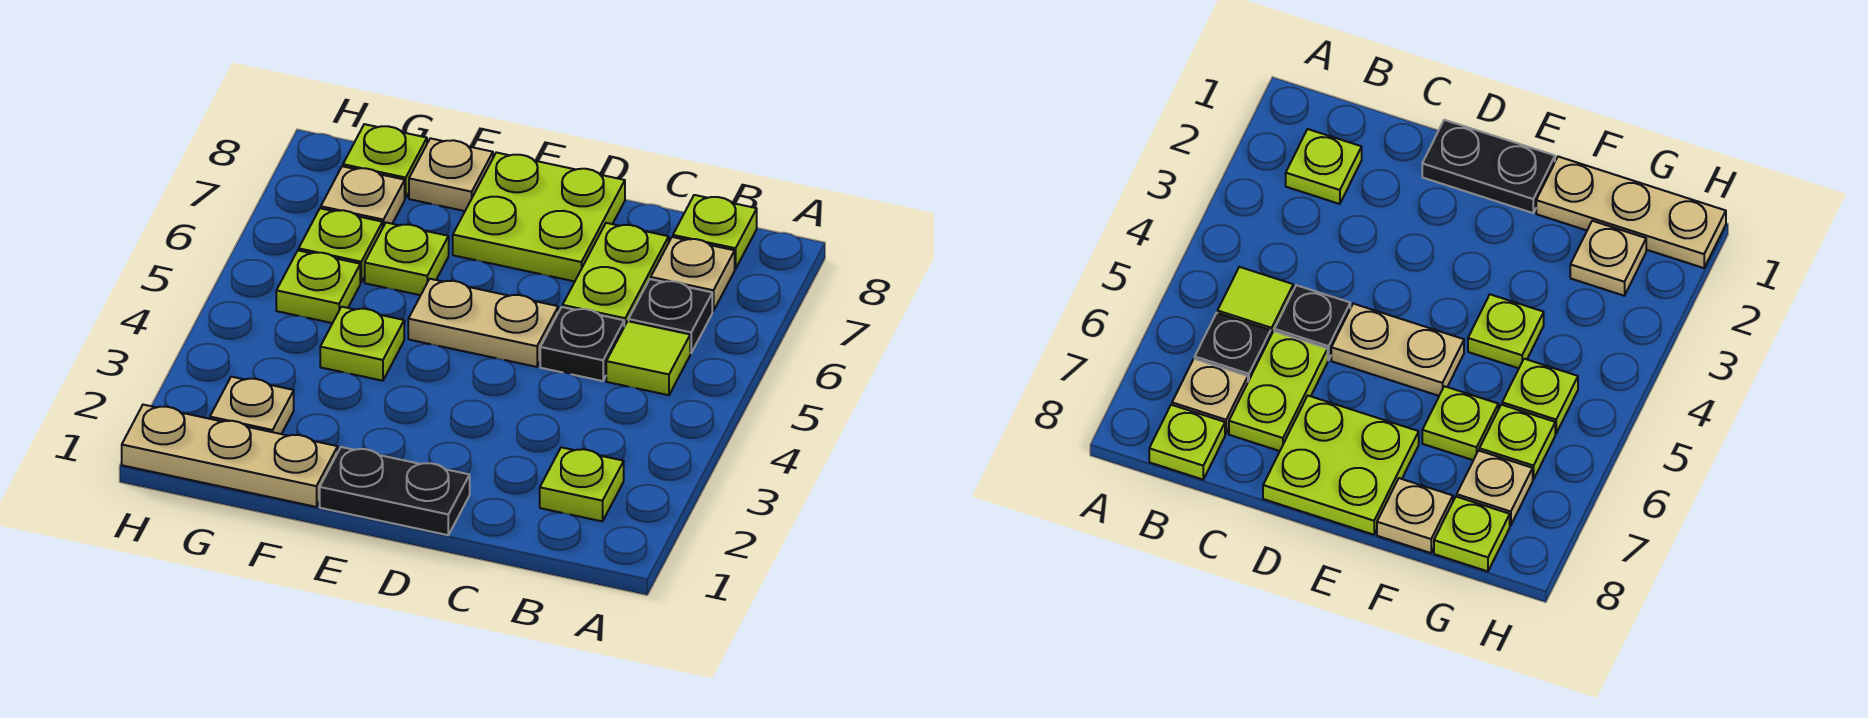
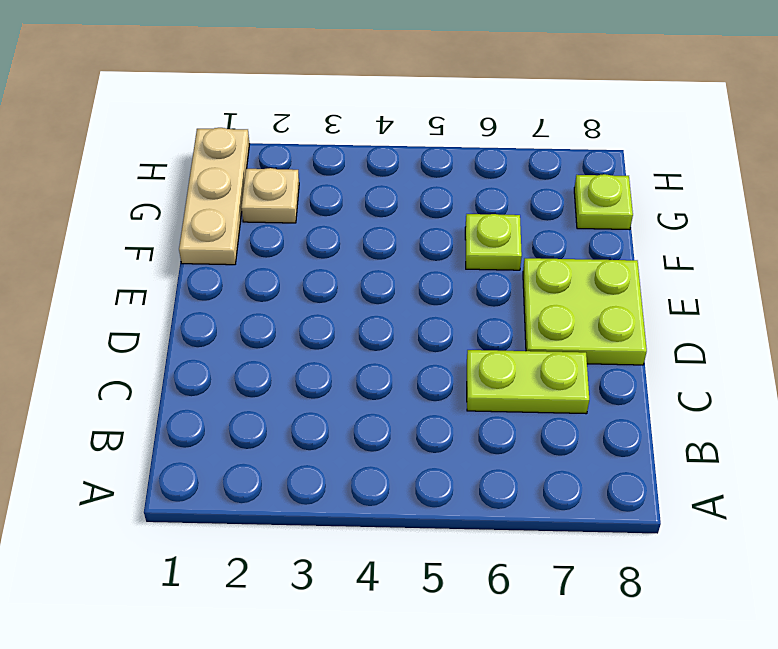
none -> lime plate B2 level 1
none -> lime tile B5 level 1
none -> black plate B6 level 1

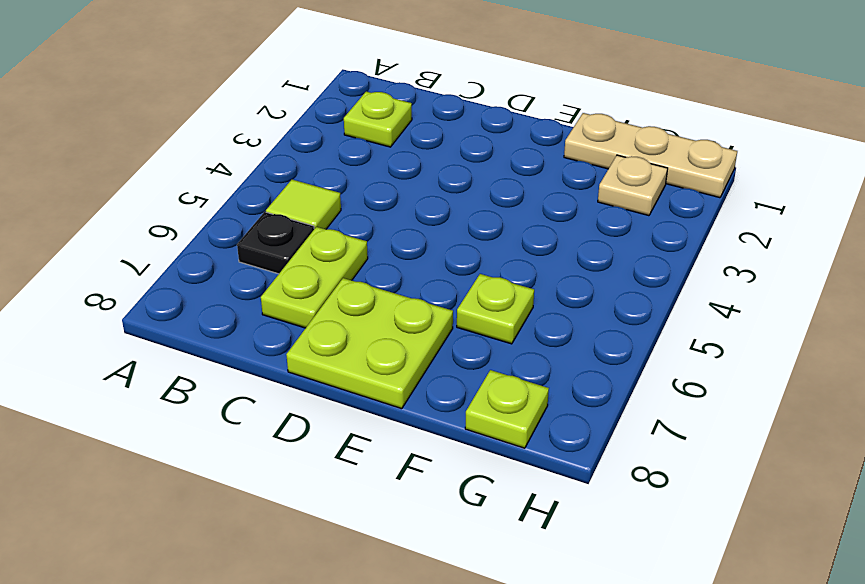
none -> tan plate B7 level 1
none -> lime plate B8 level 1
none -> black plate C5 level 1

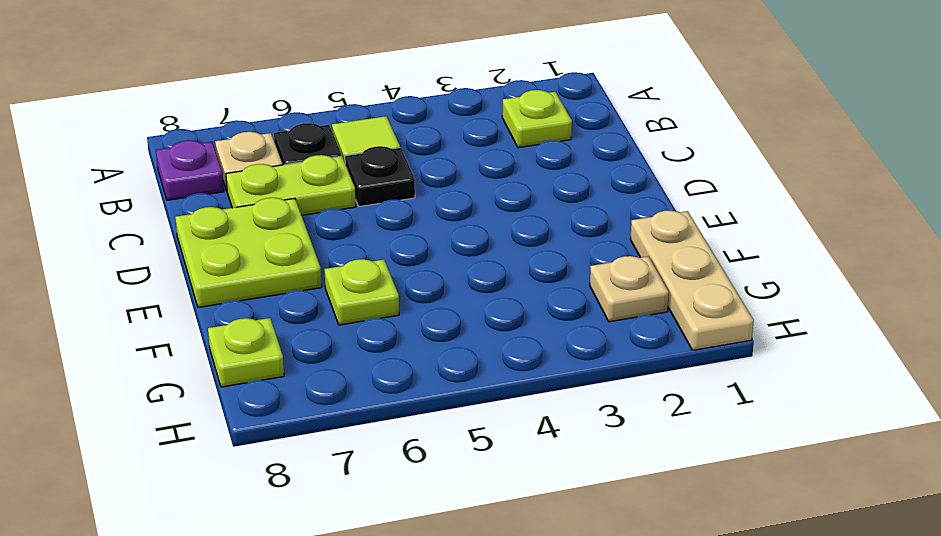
purple plate B8 level 1 -> lime plate B8 level 1
none -> black plate D1:E1 level 1
none -> tan plate D5:E5 level 1
none -> lime plate F4 level 1

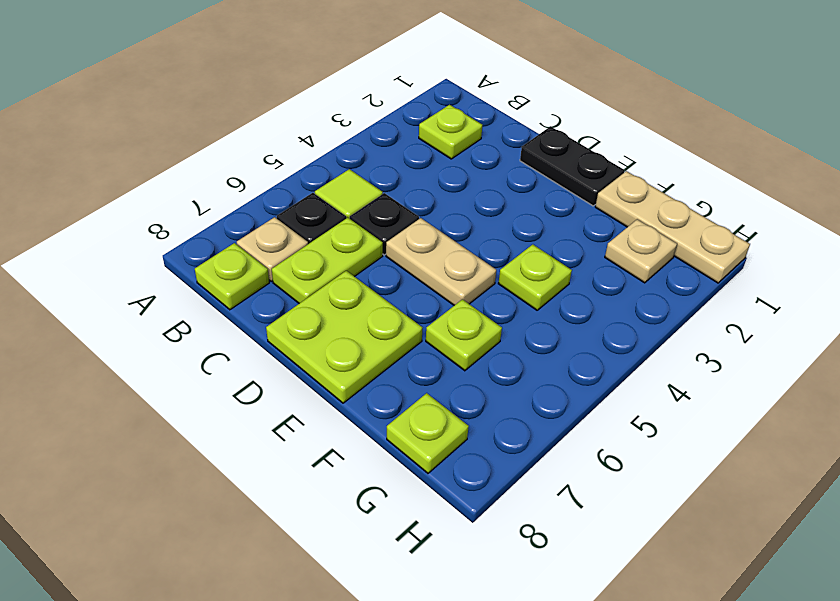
none -> tan plate F8 level 1
none -> lime plate G5 level 1
none -> lime plate G6 level 1

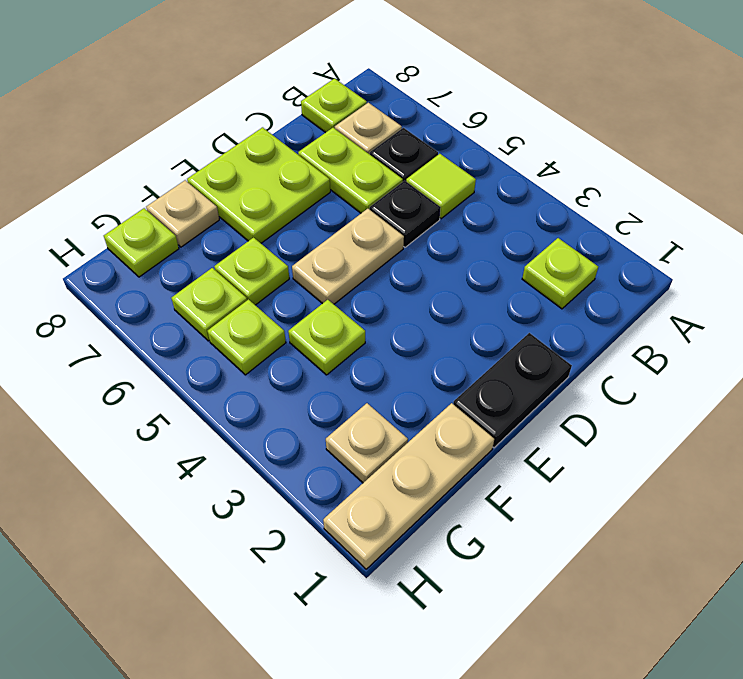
none -> tan plate G7 level 1

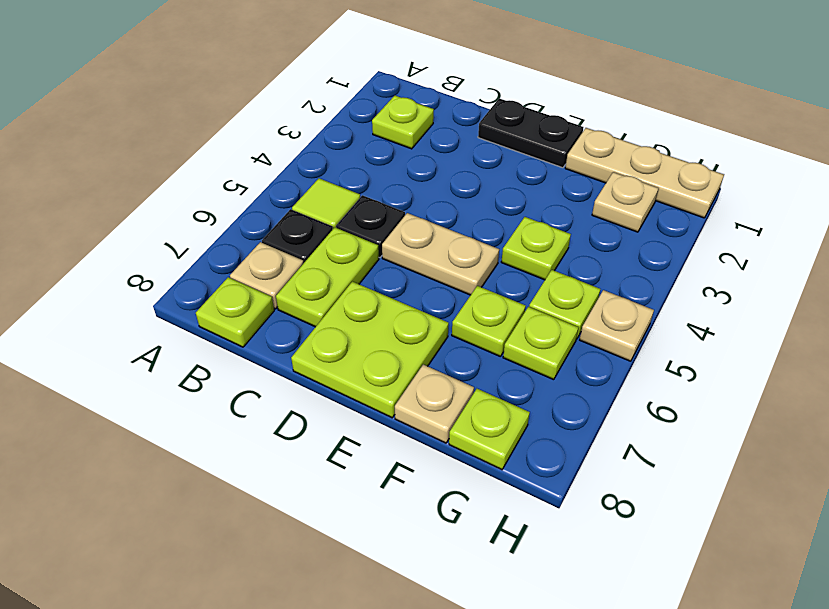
tan plate H5 level 1 -> tan plate G7 level 1

